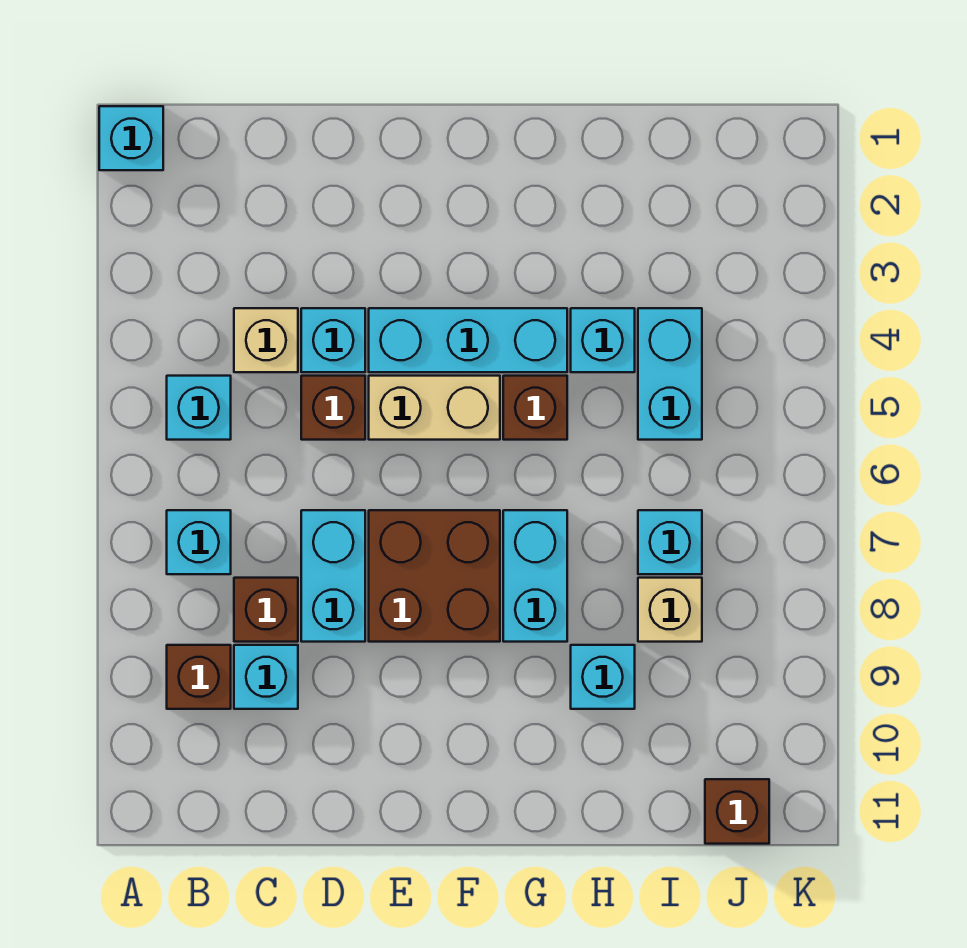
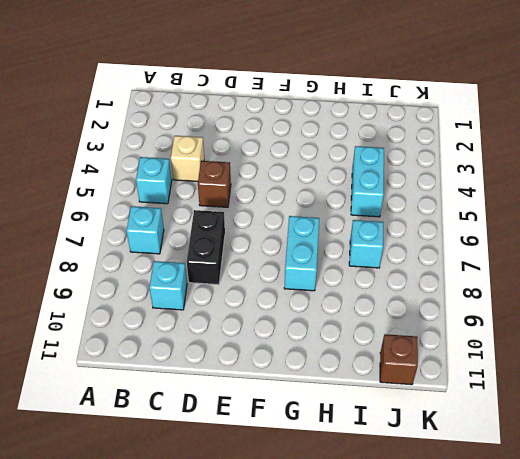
black brick D7:D8 level 1 -> cyan brick D7:D8 level 1
none -> cyan brick A1 level 1
none -> brown brick B9 level 1
none -> brown brick C8 level 1

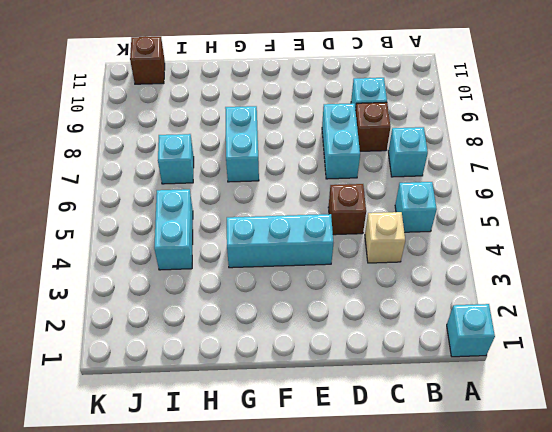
none -> brown brick B9 level 1
none -> cyan brick D4 level 1
none -> tan brick E5:F5 level 1

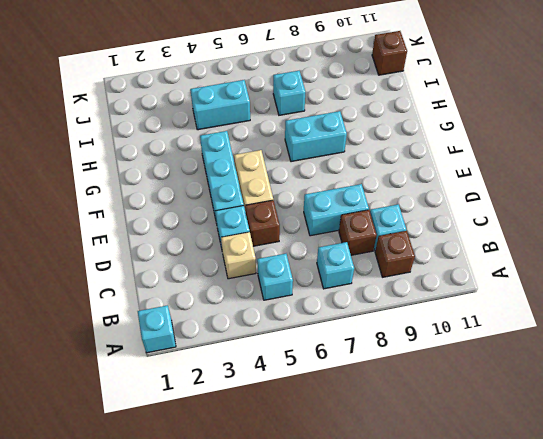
none -> brown brick E7:F8 level 1
none -> brown brick G5 level 1
none -> cyan brick H4 level 1

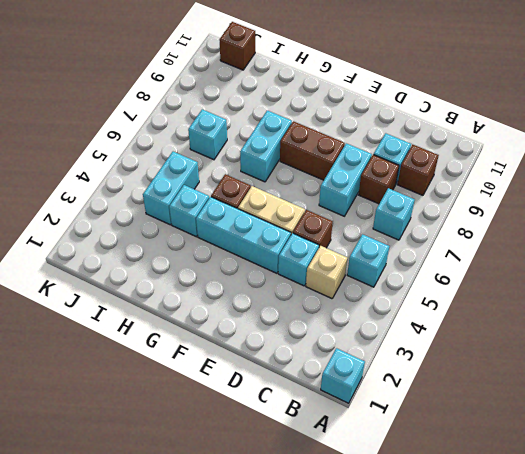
brown brick E8:F8 level 1 -> brown brick E7:F8 level 1
none -> cyan brick H9 level 1
none -> tan brick I8 level 1

